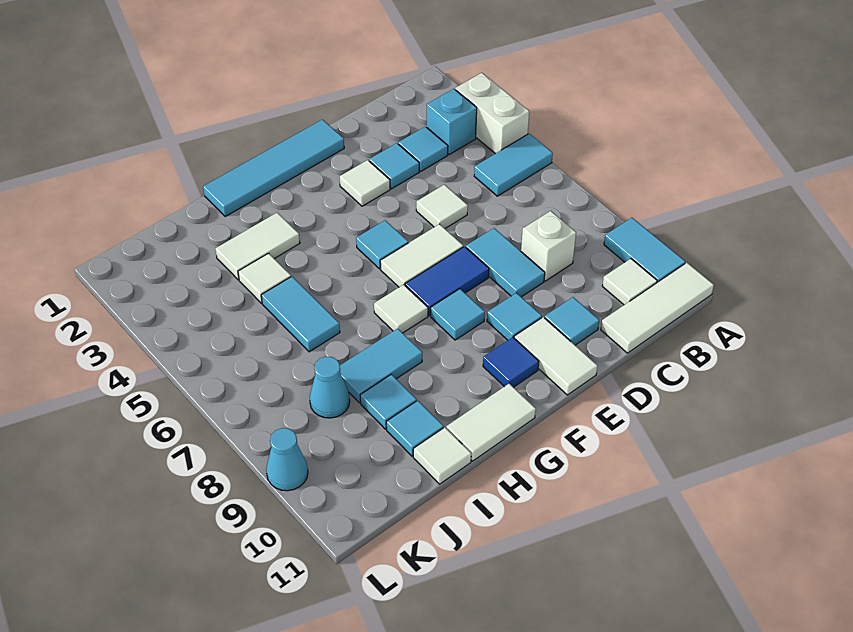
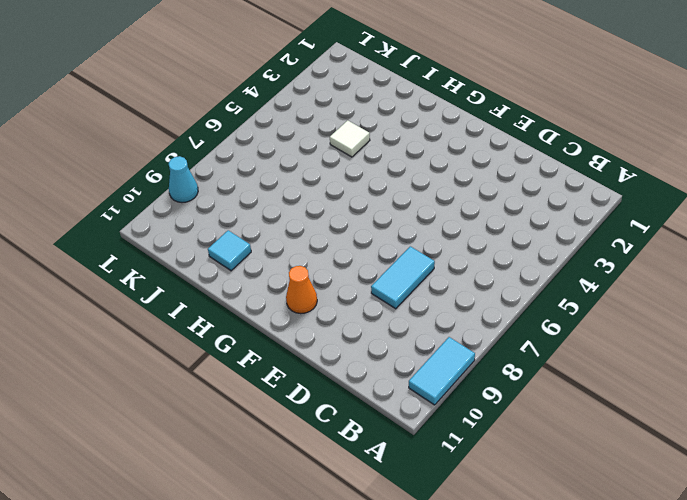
orange cone F10 level 1 -> blue tile F10 level 1
none -> white brick A3:A4 level 1
none -> cyan tile A5:B5 level 1
none -> white tile A11:C11 level 1
none -> cyan brick B3 level 1

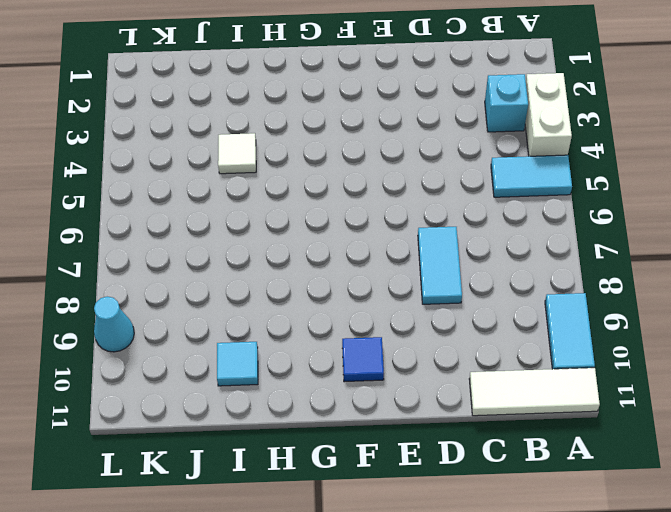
none -> white tile B10 level 1
none -> cyan tile C3 level 1
none -> white brick C8 level 1
none -> cyan tile D3 level 1

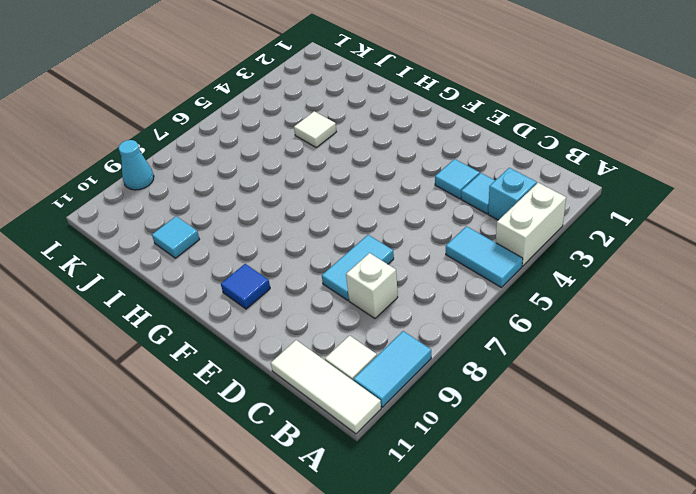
none -> white tile D5 level 1
none -> cyan tile D10 level 1
none -> cyan tile E1:H1 level 1
none -> white tile E3 level 1

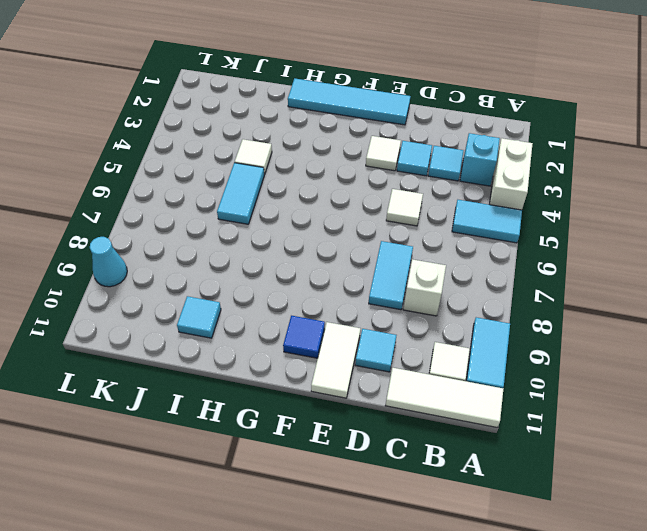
none -> white tile E6:F6 level 1
none -> blue tile E7:F7 level 1
none -> cyan tile E9 level 1
none -> cyan tile F5 level 1

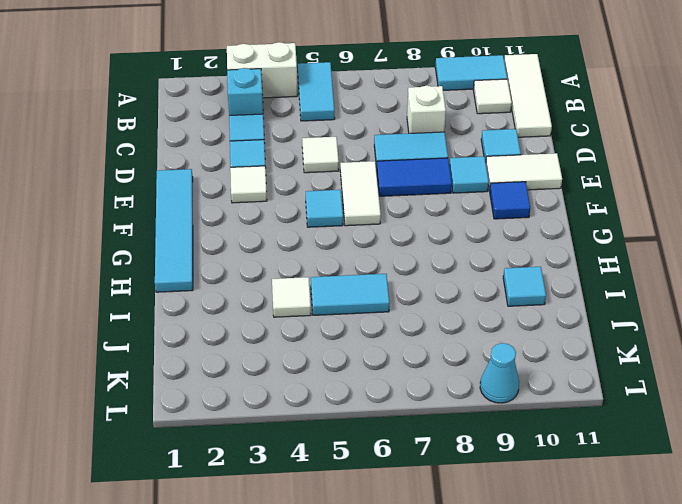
blue tile E7:E8 level 1 -> blue tile E7:F7 level 1
none -> cyan tile F8 level 1
none -> white tile G7 level 1
none -> white tile G11:H11 level 1
none -> white tile H3:I3 level 1

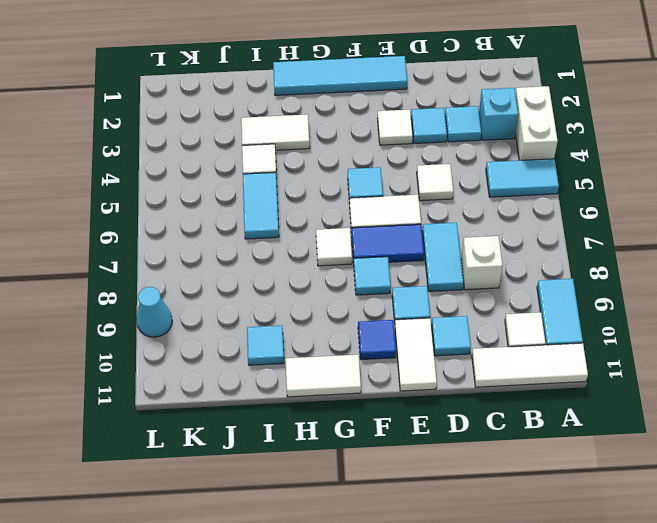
none -> cyan tile H8:I8 level 1
none -> cyan tile I9 level 1
none -> white tile I11 level 1
none -> cyan cone J8 level 1

